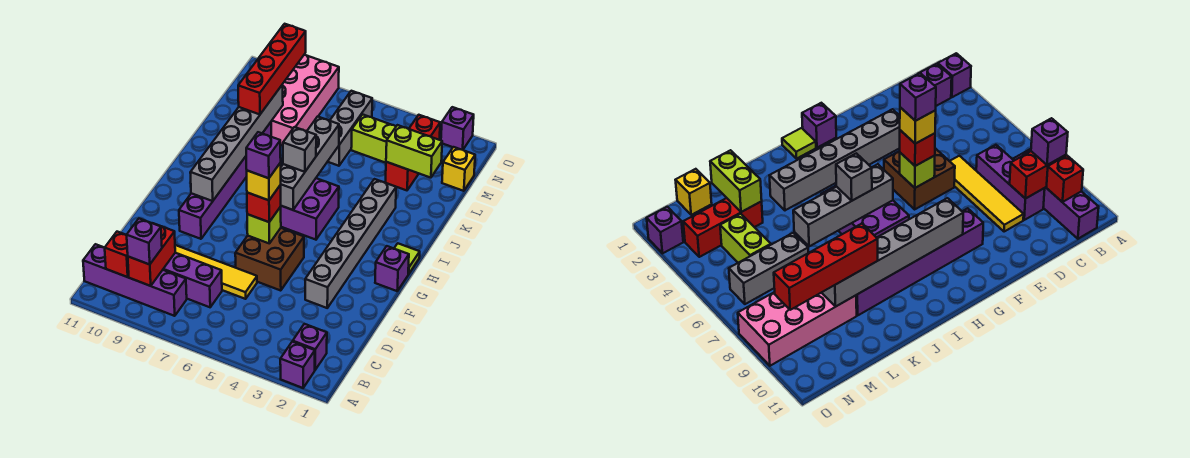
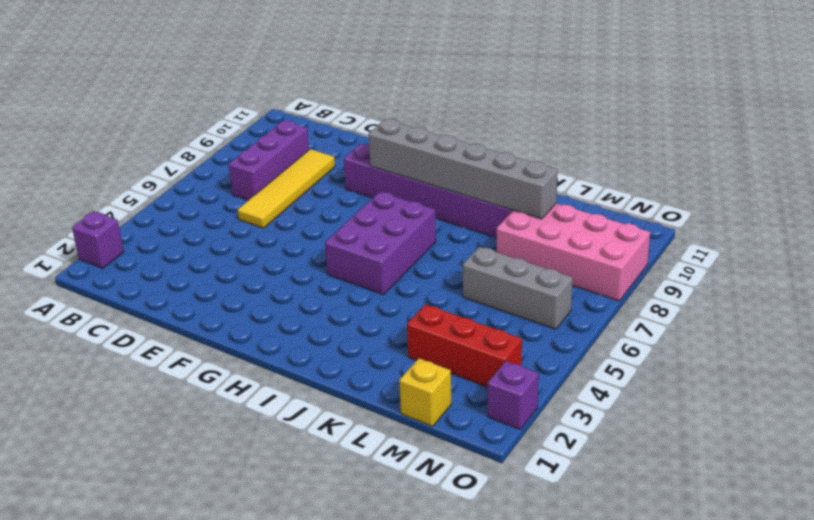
none -> purple brick B2 level 1
none -> purple brick B8:B11 level 1
none -> grey brick E3:J3 level 1

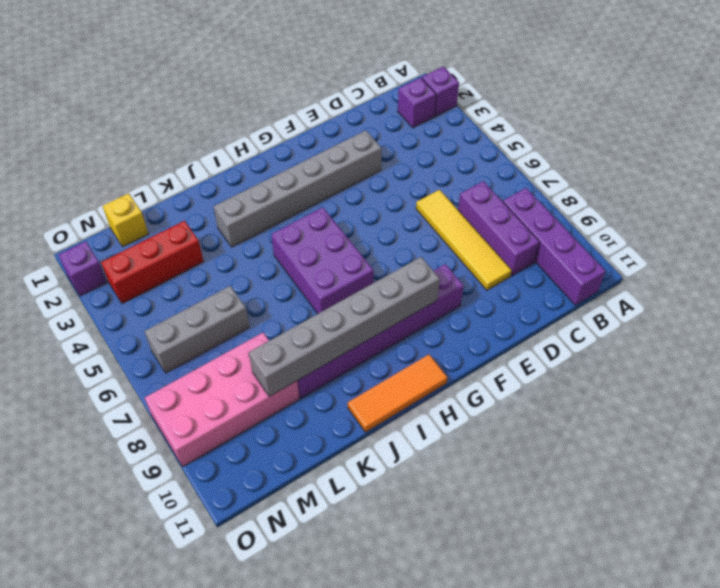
orange tile H11:J11 level 1 -> none
none -> brown brick E5:F6 level 1
none -> purple brick G1 level 1
none -> lime tile H1 level 1

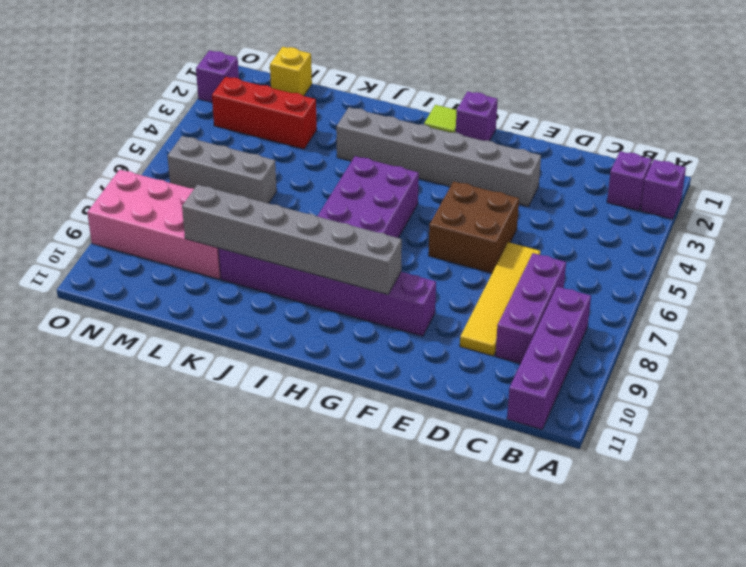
none -> lime brick M4:M5 level 1
none -> red brick B9:C9 level 2
none -> red brick B10 level 2

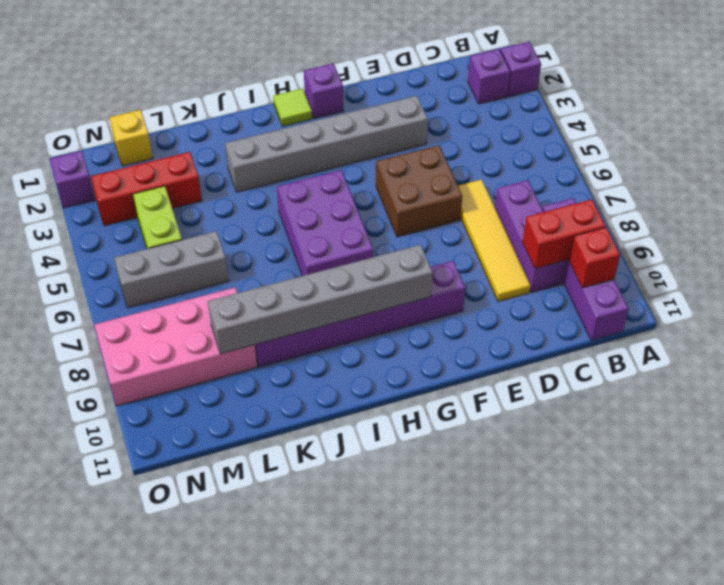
none -> lime brick F6 level 2
none -> grey brick H6:K6 level 2
none -> lime brick L2:L3 level 2

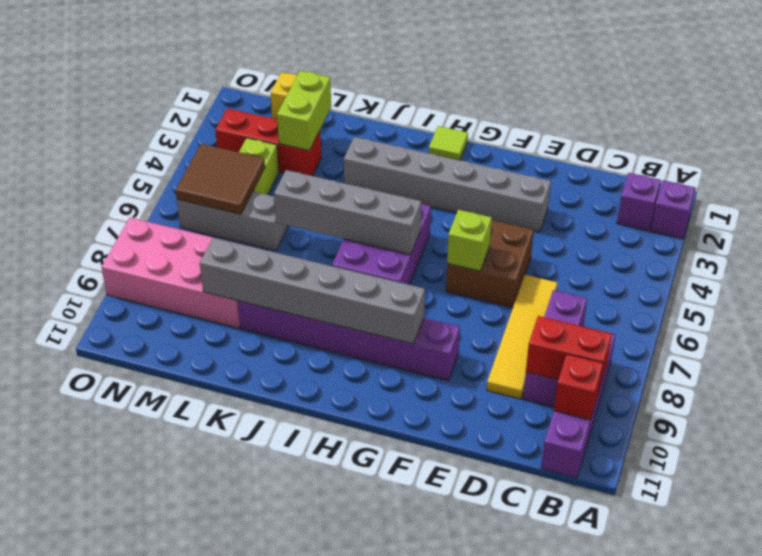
brown tile M5:N6 level 2 -> none
none -> purple brick G1 level 1
none -> purple brick O2 level 1
none -> purple brick B9 level 3

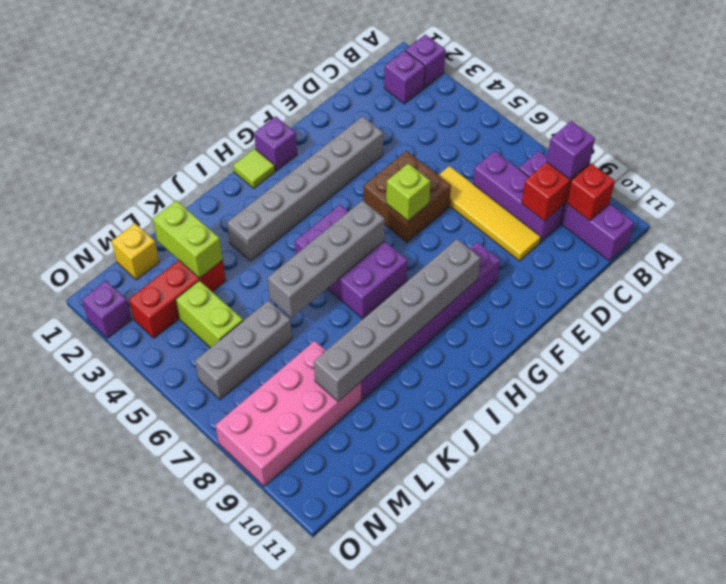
none -> red brick F6 level 3
none -> grey brick I6 level 3
none -> red brick K9:N9 level 3

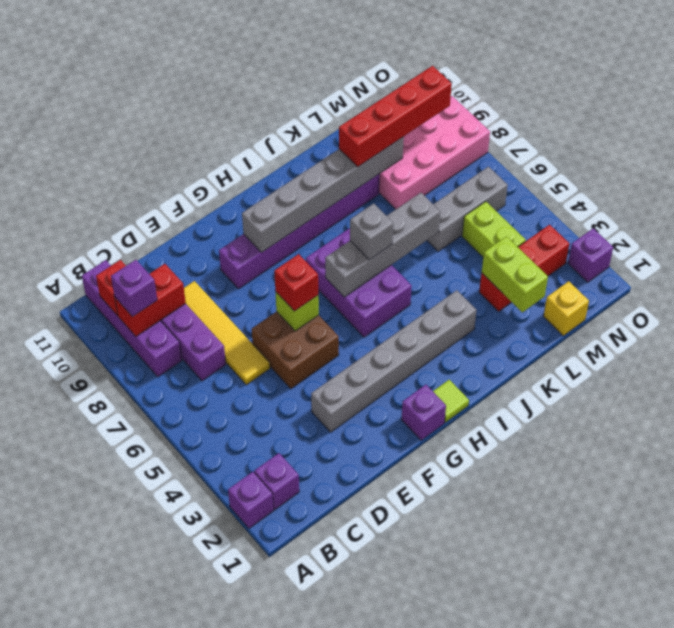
none -> yellow brick F6 level 4
none -> purple brick F6 level 5

